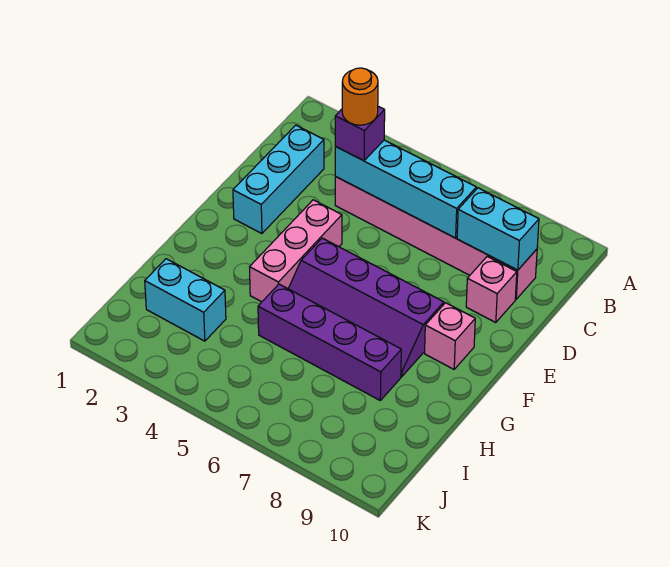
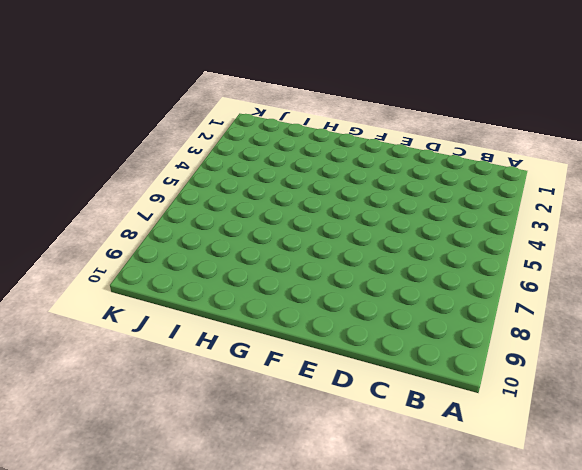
none -> cyan brick C2:E2 level 1
none -> pink brick C4:C9 level 1
none -> pink brick D9 level 1

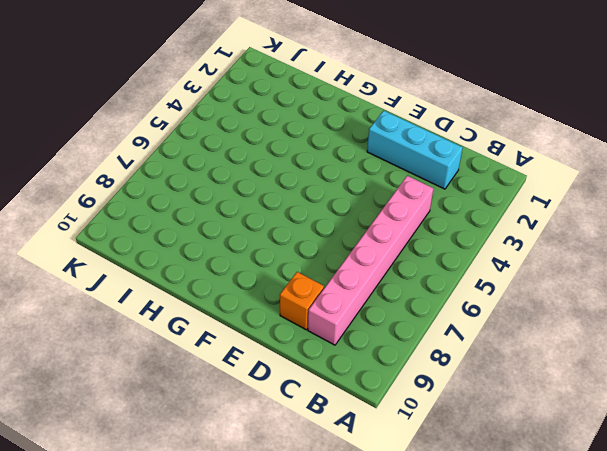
orange brick D9 level 1 -> pink brick D9 level 1
none -> pink brick E4:G4 level 1
none -> purple slope F5:G8 level 1 top F
none -> pink brick F9 level 1

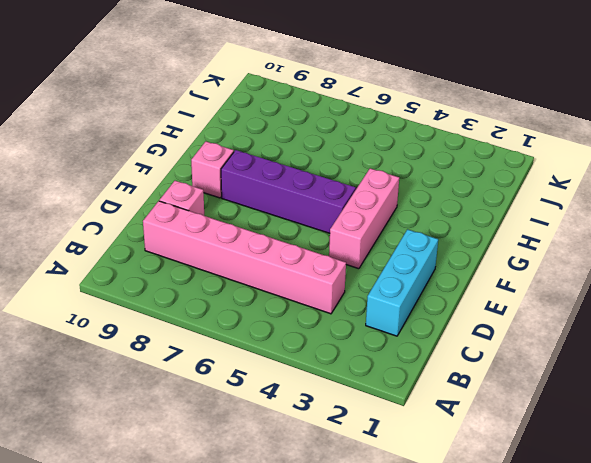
none -> purple brick H5:H8 level 1
none -> cyan brick I2:I3 level 1
none -> cyan brick C4:C7 level 2

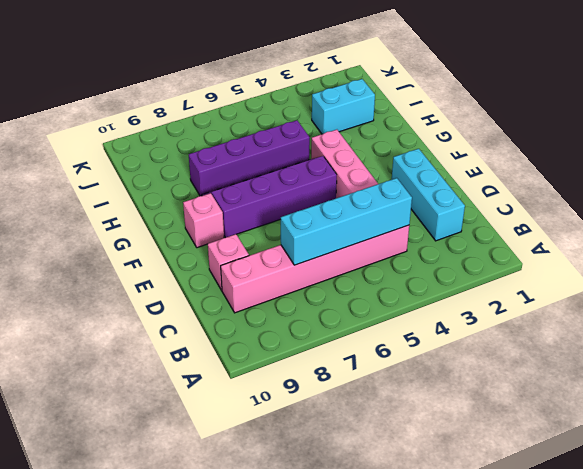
none -> cyan brick C8:C9 level 2
none -> purple brick C4 level 3
none -> orange round brick C4 level 4

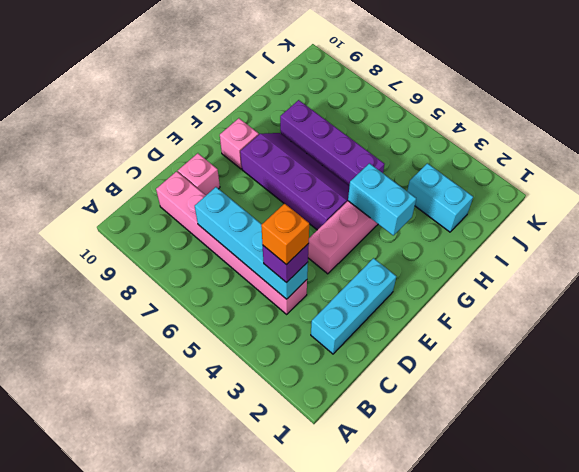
orange brick C4 level 4 -> orange round brick C4 level 4
cyan brick G3:G4 level 2 -> cyan brick C8:C9 level 2

